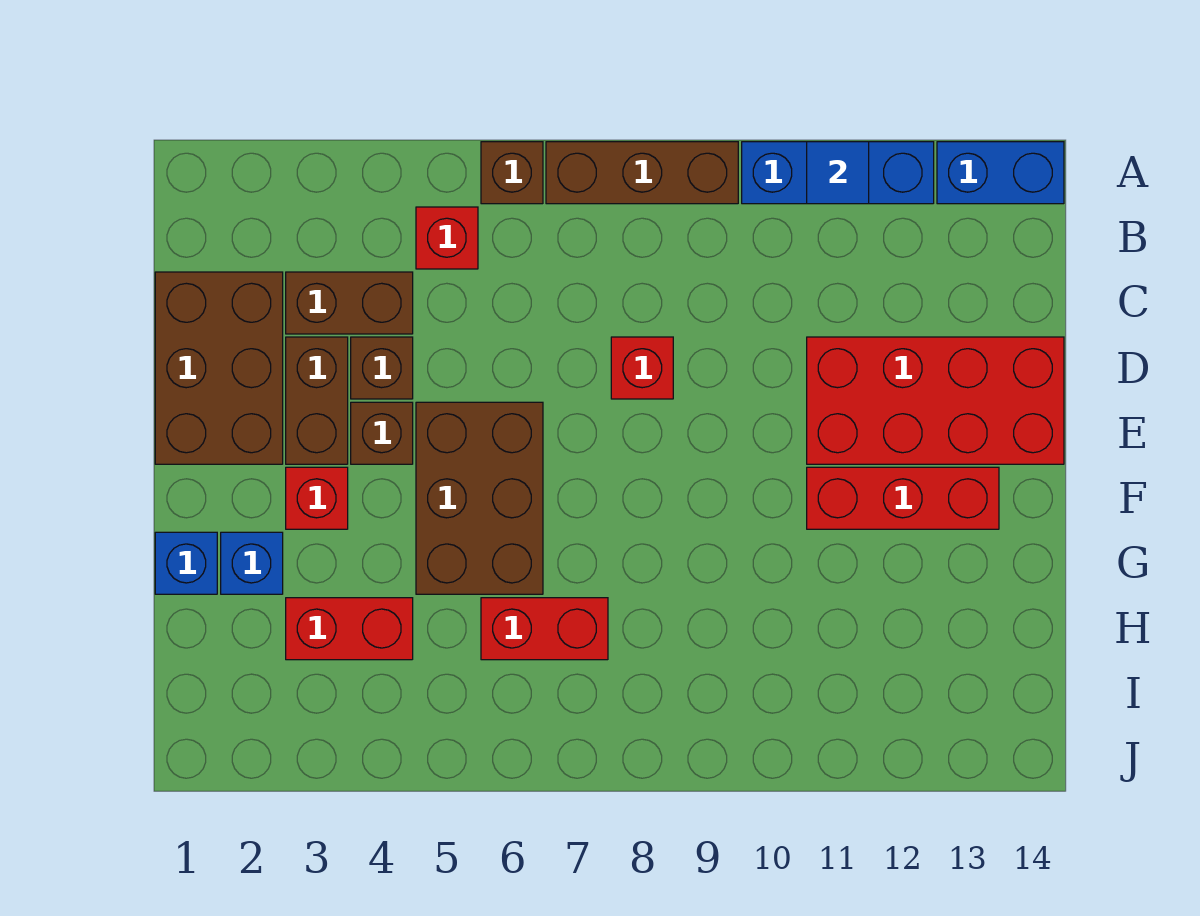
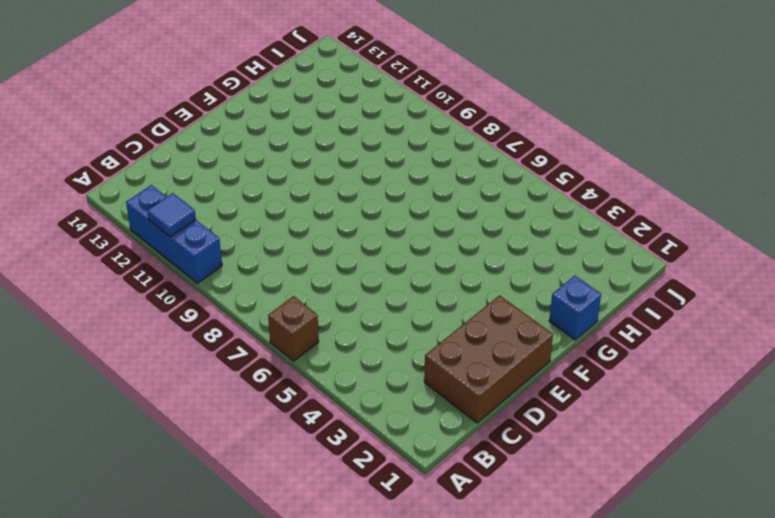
none -> brown brick A7:A9 level 1
none -> blue brick A13:A14 level 1
none -> red brick B5 level 1

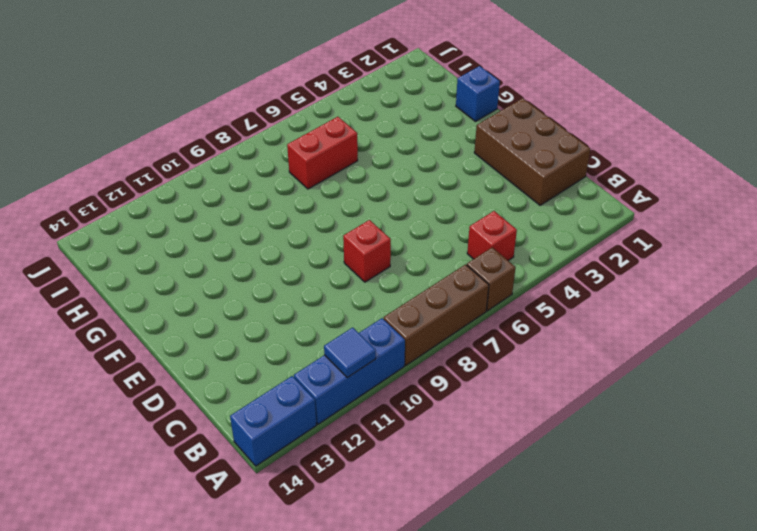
none -> brown brick C3:C4 level 1
none -> brown brick D3:E3 level 1
none -> brown brick D4 level 1

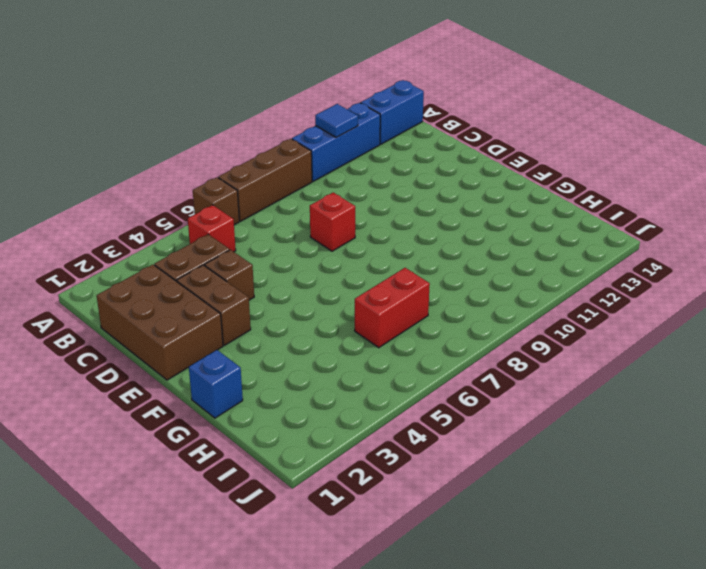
none -> red brick D11:E14 level 1
none -> brown brick E4 level 1
none -> brown brick E5:G6 level 1

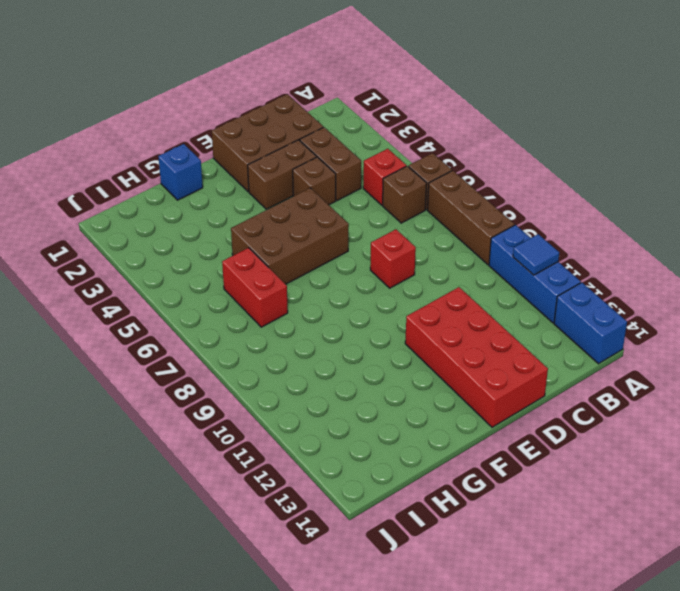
brown brick B6 level 1 -> brown brick E4 level 1
none -> red brick F3 level 1
none -> red brick F11:F13 level 1
none -> blue brick G2 level 1

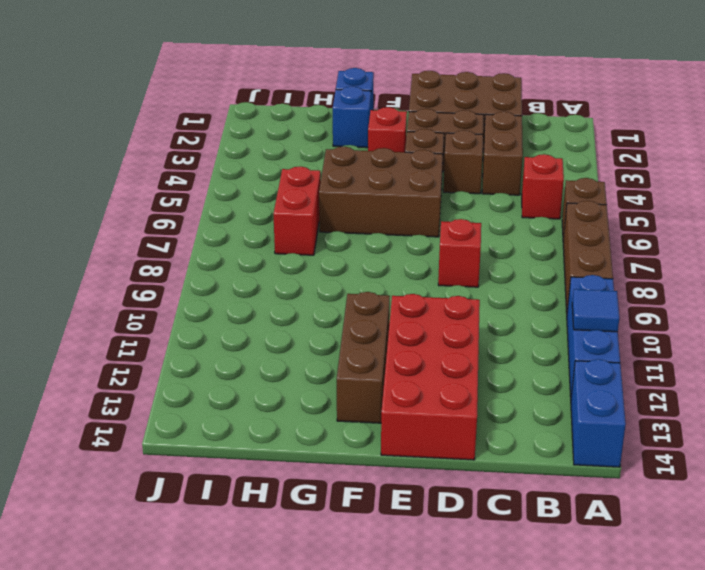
brown brick F11:F13 level 1 -> red brick F11:F13 level 1
none -> red brick H3:H4 level 1

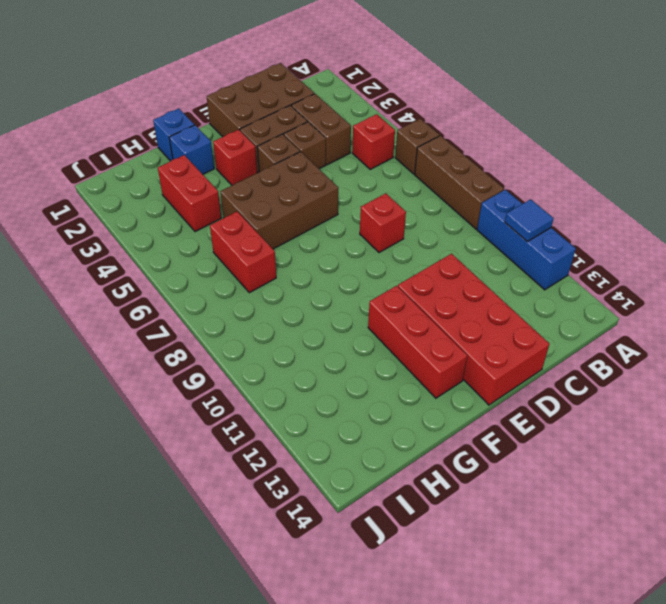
none -> blue brick A13:A14 level 1

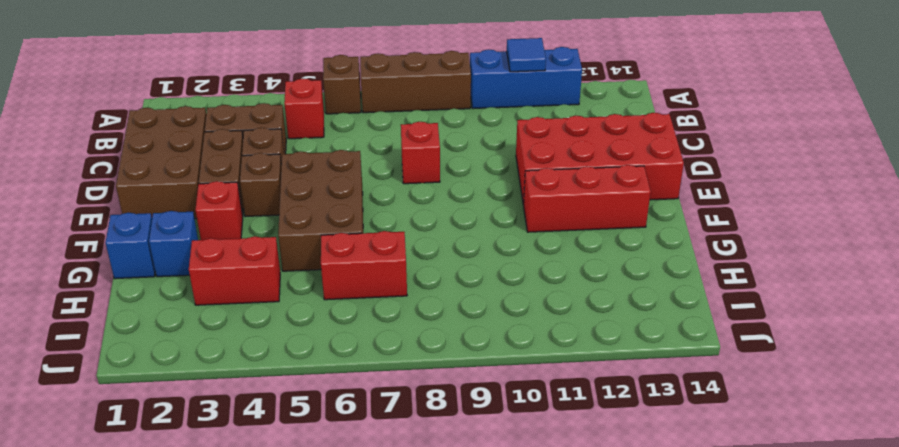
none -> blue brick A13:A14 level 1

